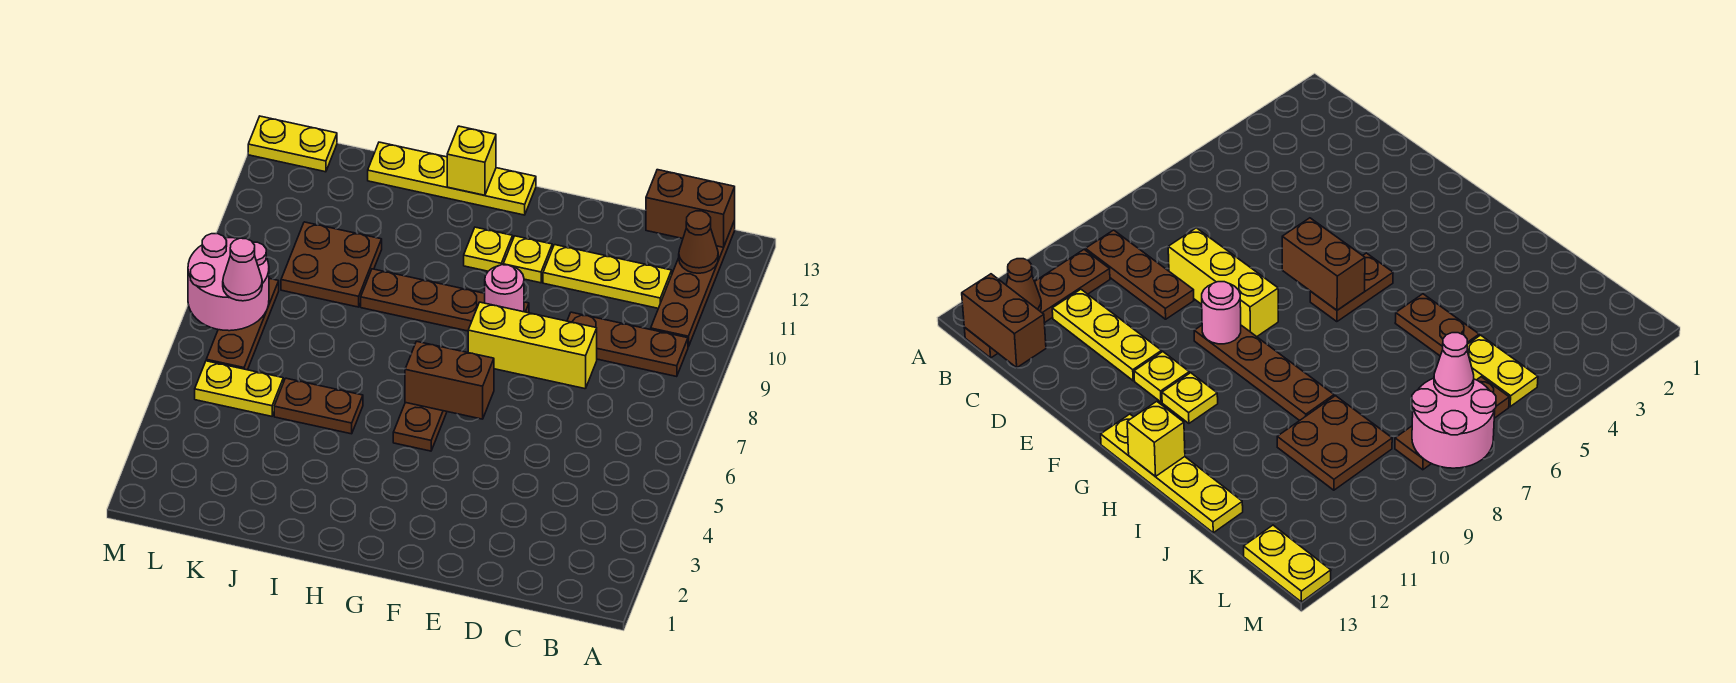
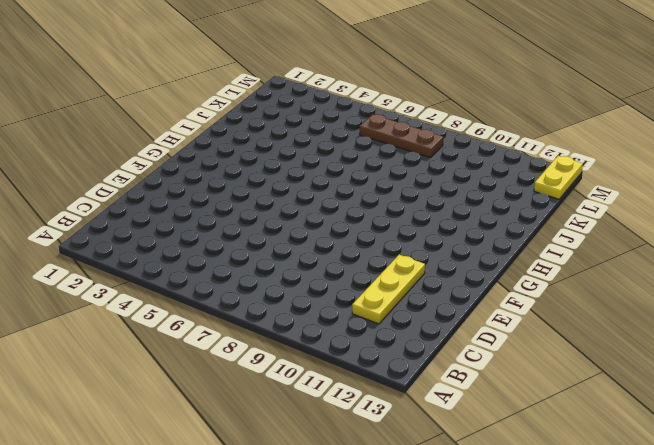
none -> brown plate B9:D9 level 1
none -> brown plate B10:B13 level 1
none -> yellow brick D8:F8 level 1

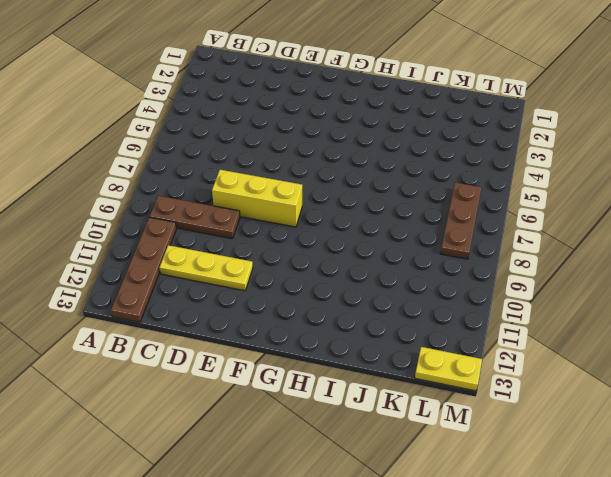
none -> brown plate F9:I9 level 1
none -> yellow plate F11 level 1
none -> brown plate G5:G6 level 1

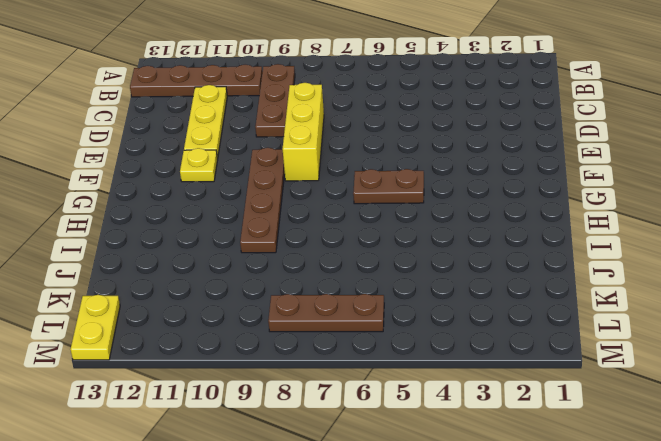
none -> yellow plate G11 level 1
none -> yellow plate G13:J13 level 1
none -> brown plate I5:J5 level 1

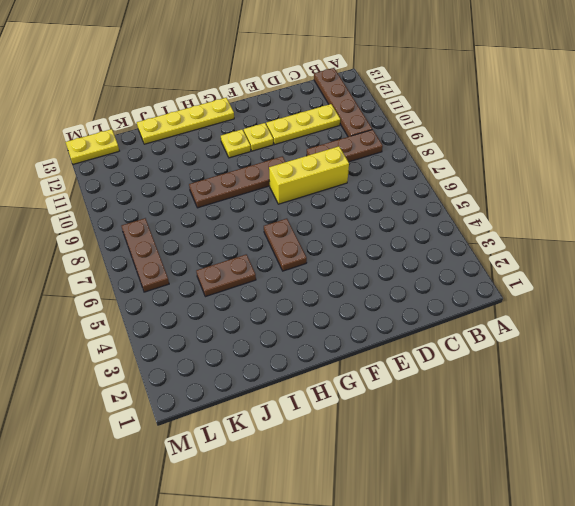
none -> brown plate J9:K10 level 1
none -> yellow plate K5:L5 level 1
none -> brown cone B12 level 2

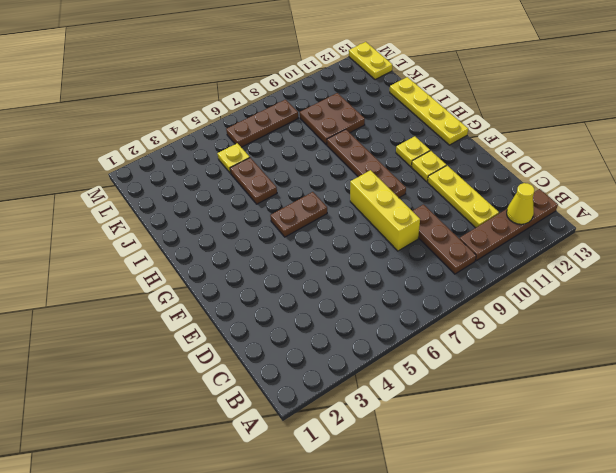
yellow cone B12 level 2 -> brown cone B12 level 2
yellow plate K5 level 1 -> yellow plate K5:L5 level 1
none -> brown brick B13:C13 level 2
none -> brown brick F6:G6 level 2
none -> pink round brick F9 level 2

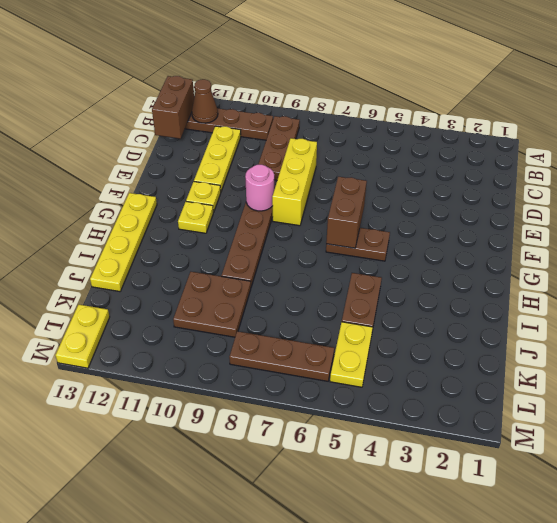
none -> yellow brick H13 level 2
none -> pink round brick L7:M8 level 2
none -> pink cone L7 level 3

